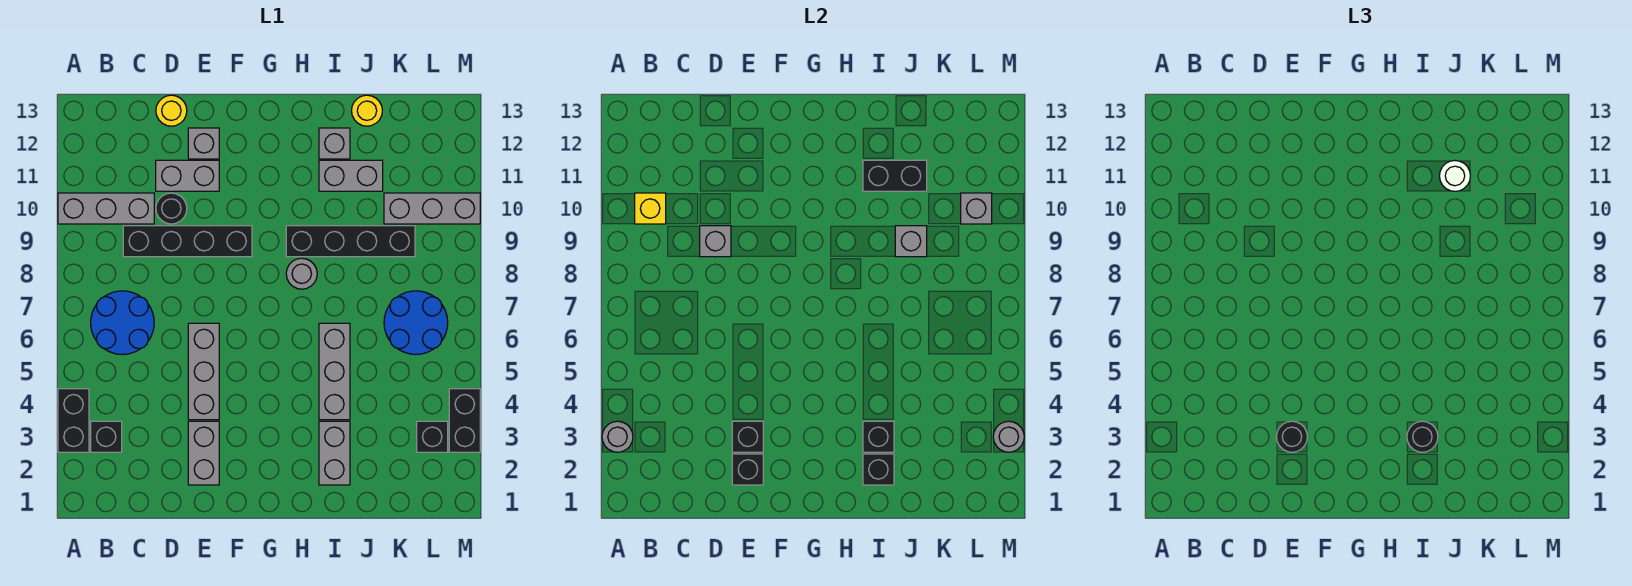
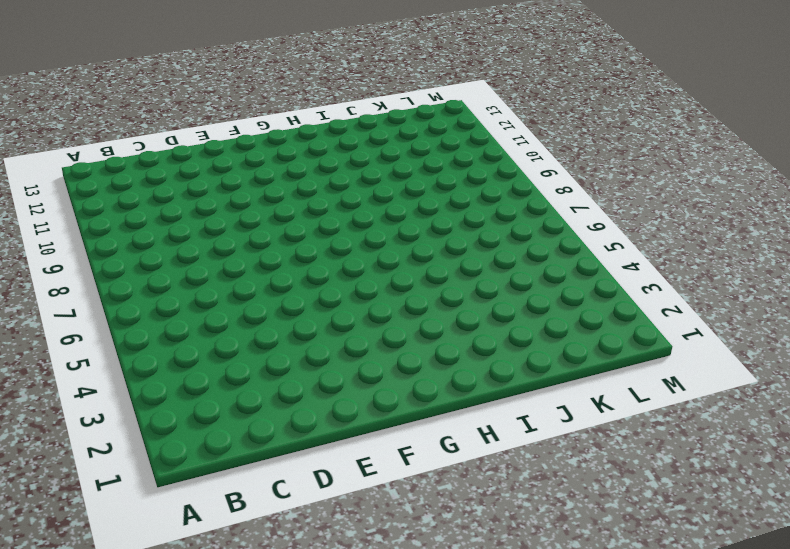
none -> black brick A3:A4 level 1
none -> grey brick A10:C10 level 1
none -> black brick B3 level 1
none -> blue round brick B6:C7 level 1

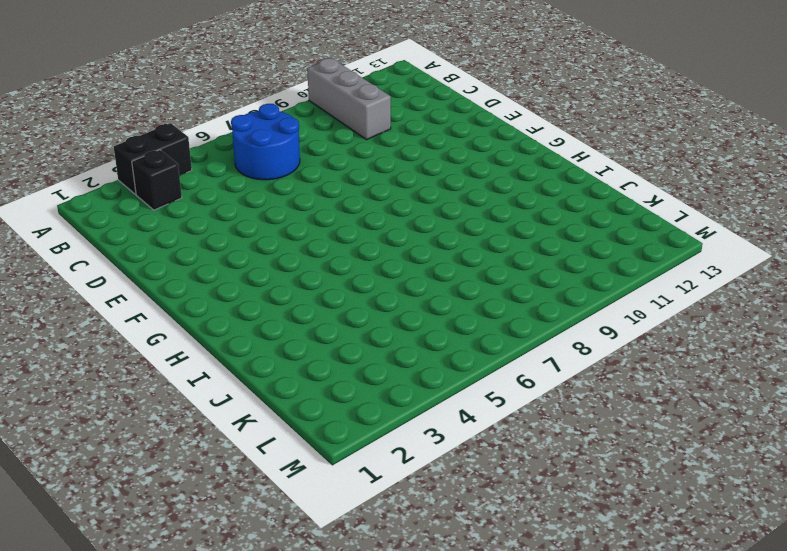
none -> black brick C9:F9 level 1
none -> black round brick D10 level 1
none -> grey brick D11:E11 level 1
none -> yellow round brick D13 level 1

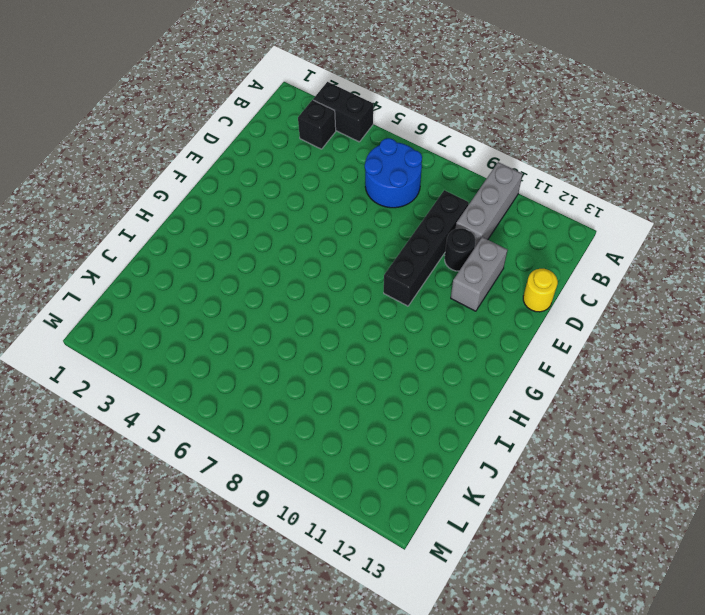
none -> grey brick E2:E3 level 1
none -> grey brick E4:E6 level 1
none -> grey brick E12 level 1
none -> grey round brick H8 level 1

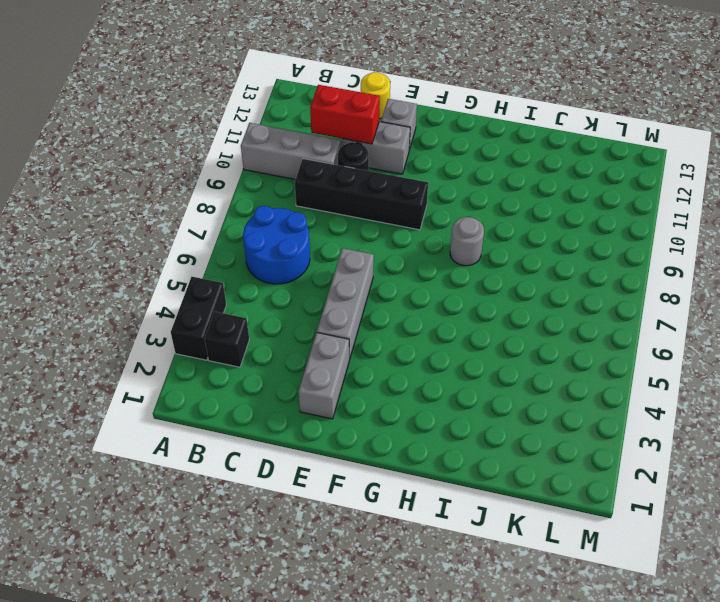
red brick C11:D11 level 2 -> none
none -> black brick H9:K9 level 1
none -> grey brick I2:I3 level 1
none -> grey brick I4:I6 level 1
none -> grey brick I11:J11 level 1

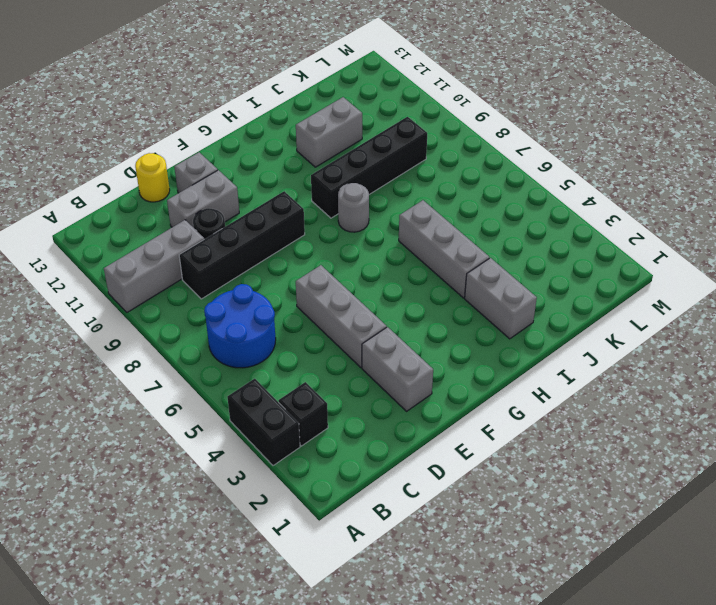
none -> grey brick I12 level 1
none -> yellow round brick J13 level 1
none -> blue round brick K6:L7 level 1
none -> grey brick K10:M10 level 1

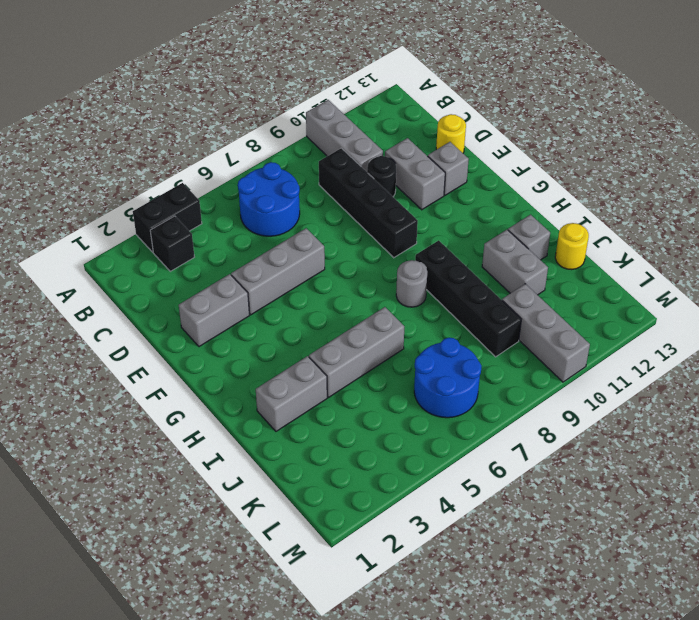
none -> black brick L3 level 1
none -> black brick M3:M4 level 1
none -> grey round brick A3 level 2
none -> yellow brick B10 level 2

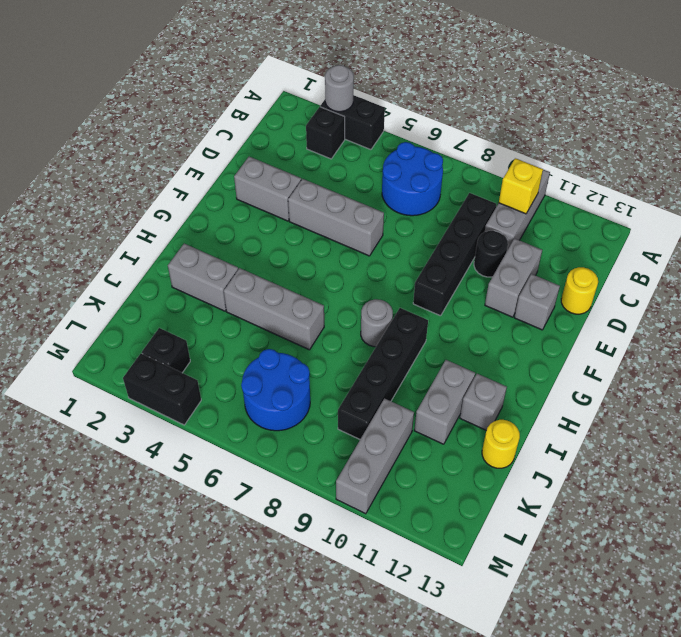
none -> grey brick D9 level 2
none -> black brick E2 level 2
none -> black brick E3 level 2
none -> black brick I2 level 2

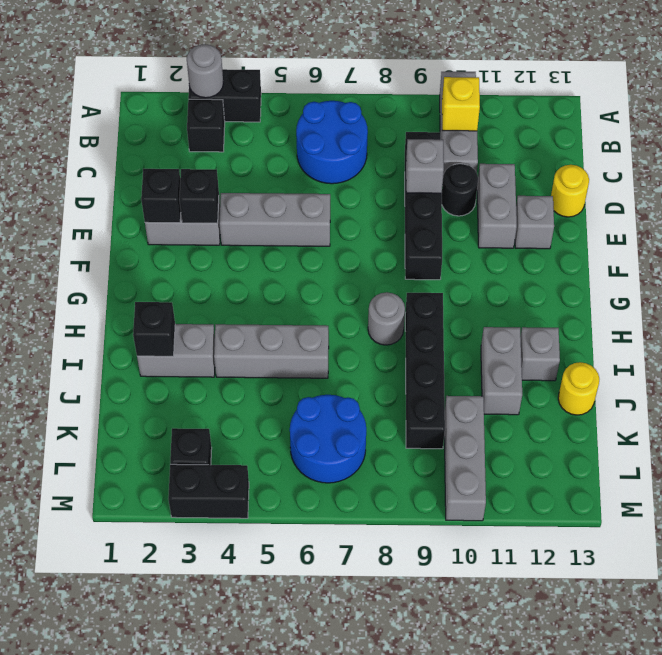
none -> black brick I3 level 2
none -> black brick I11:J11 level 2
none -> grey brick J9 level 2
none -> grey brick L10 level 2

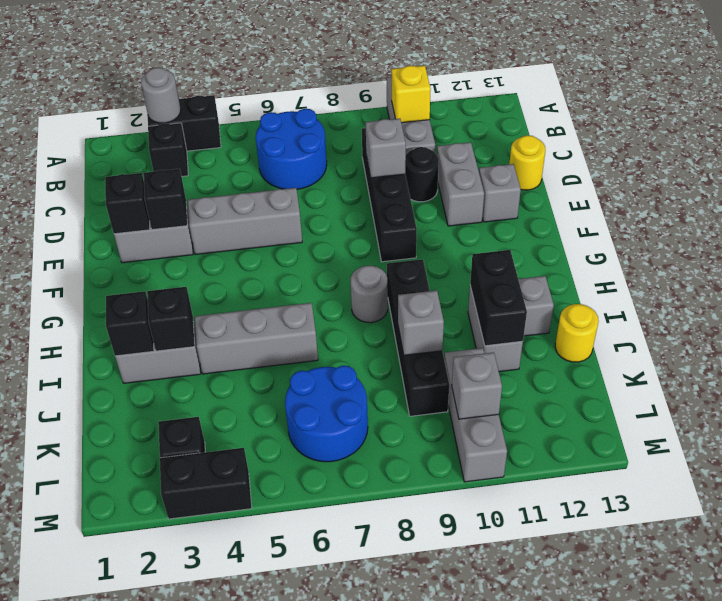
none -> grey round brick M3 level 2
none -> black round brick E3 level 3
none -> black round brick I3 level 3
none -> white round brick J11 level 3

